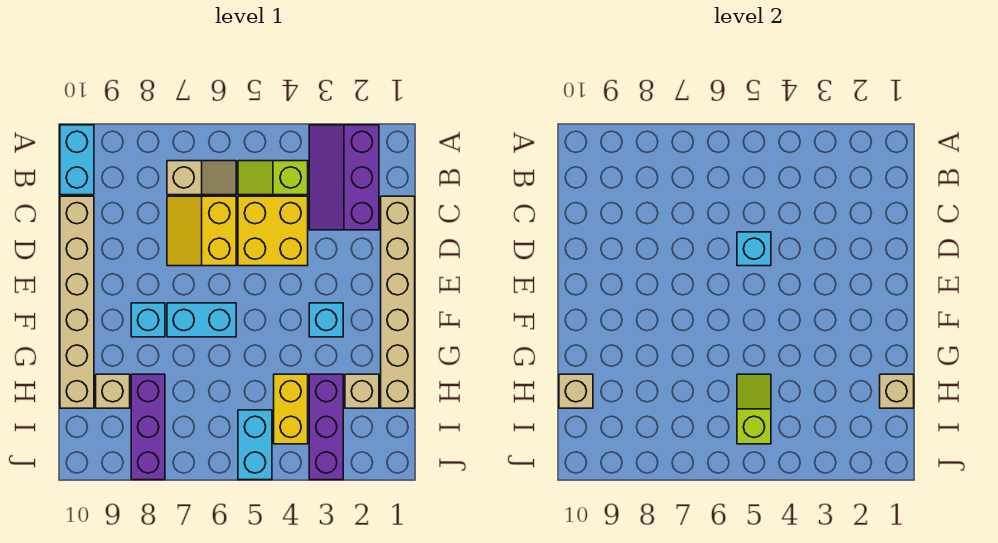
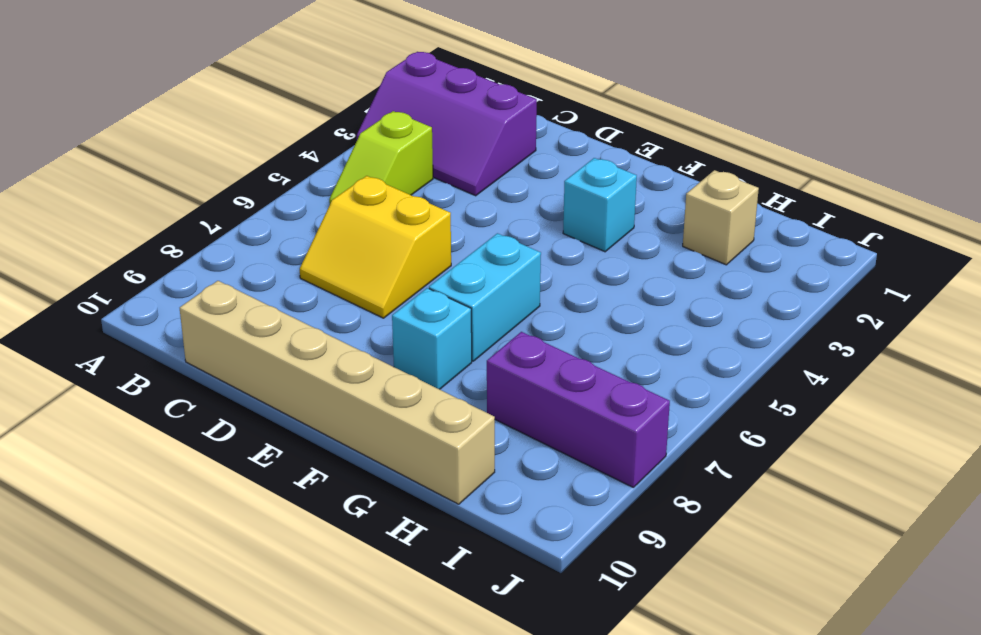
none -> cyan brick A10:B10 level 1
none -> tan slope B6:B7 level 1 top 7
none -> tan brick C1:H1 level 1

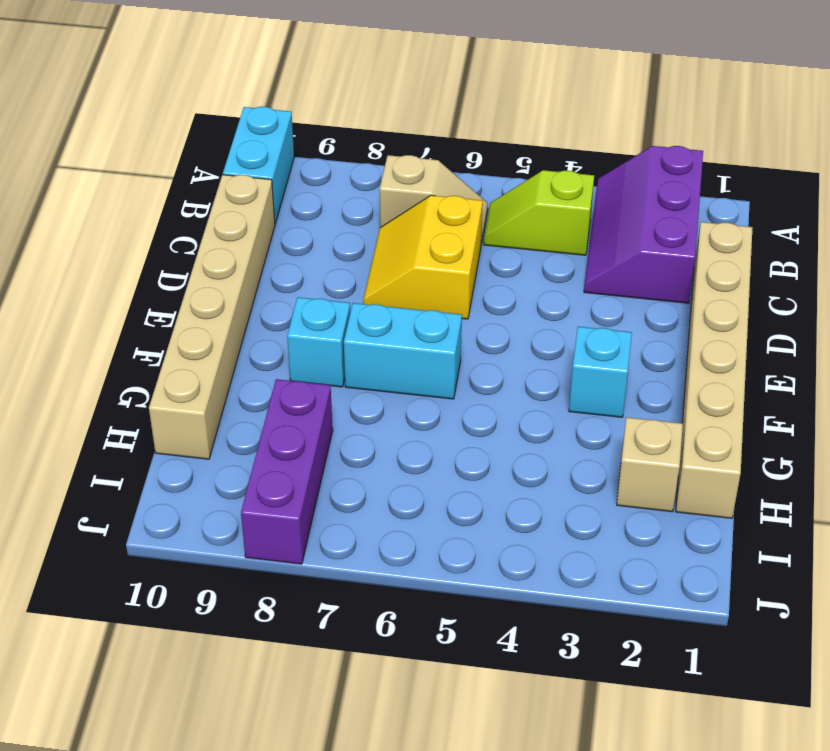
none -> yellow brick C4:D5 level 1
none -> purple brick H3:J3 level 1
none -> yellow brick H4:I4 level 1

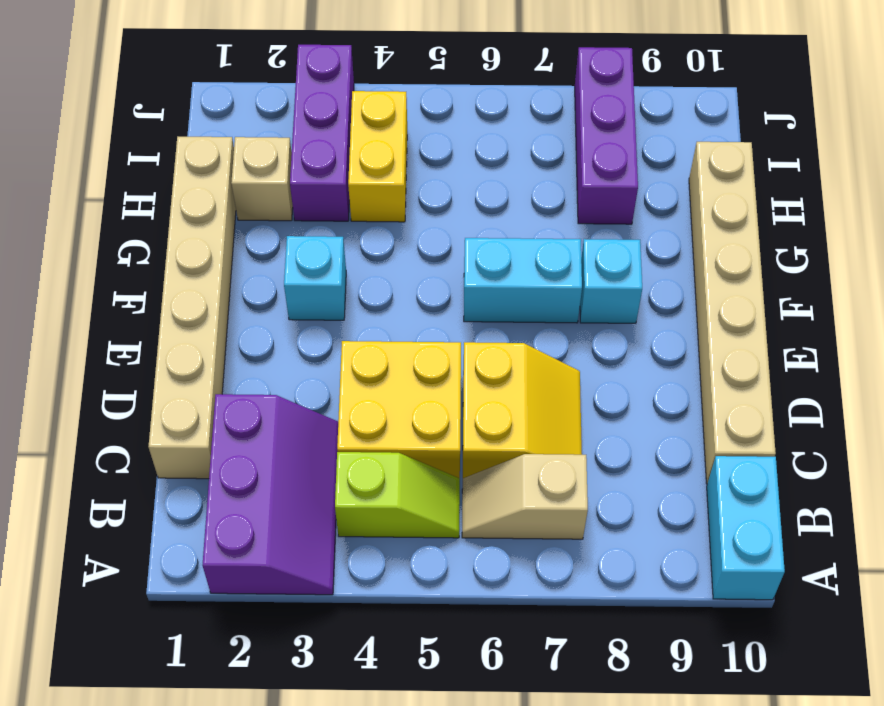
none -> tan brick H9 level 1
none -> cyan brick I5:J5 level 1
none -> cyan brick D5 level 2

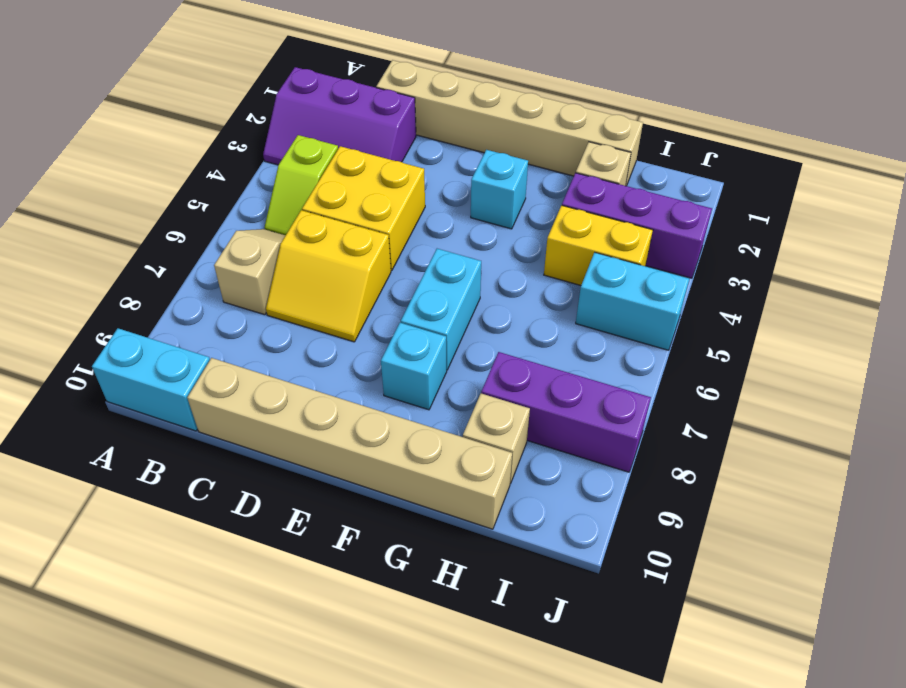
none -> cyan brick D5 level 2
none -> tan brick H1 level 2
none -> lime slope H5:I5 level 2 top I

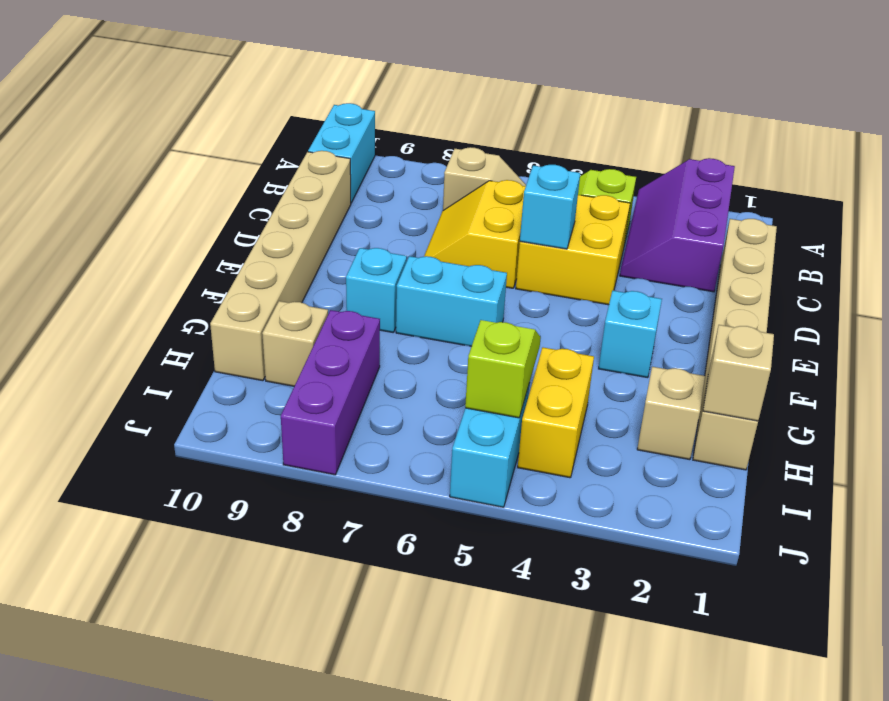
none -> purple brick H3:J3 level 1
none -> tan brick H10 level 2

